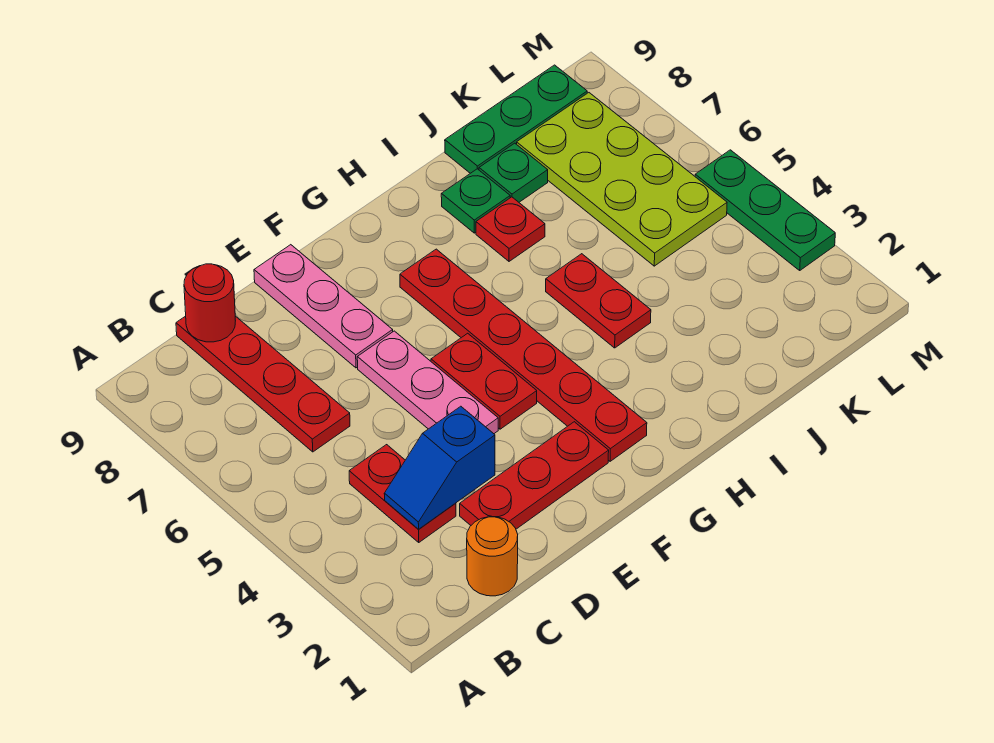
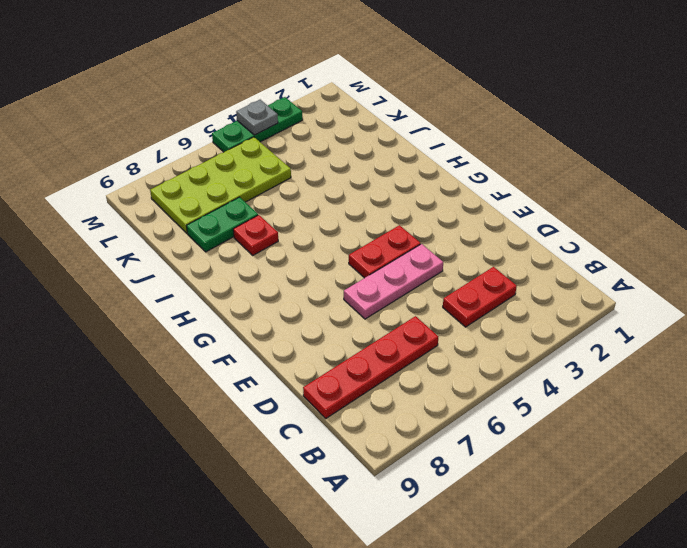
green plate J7:J8 level 1 -> green plate J8 level 1
grey plate M4 level 2 -> none
none -> orange round brick C1 level 1
none -> red plate D2:F2 level 1
none -> pink plate E7:E9 level 1

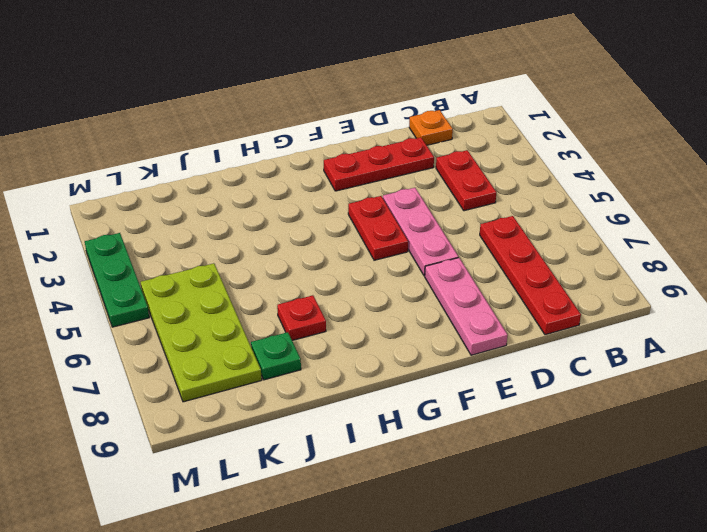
orange plate C1 level 1 -> orange round brick C1 level 1
none -> red plate G2:G7 level 1
none -> red plate I4:I5 level 1
none -> green plate I8 level 1

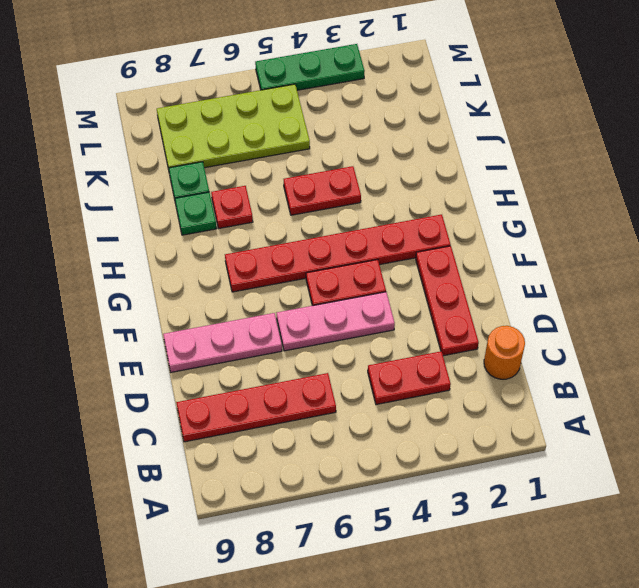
none -> green plate J9:L9 level 1
none -> blue slope C3:D3 level 2 top D
none -> red round brick C9 level 2

